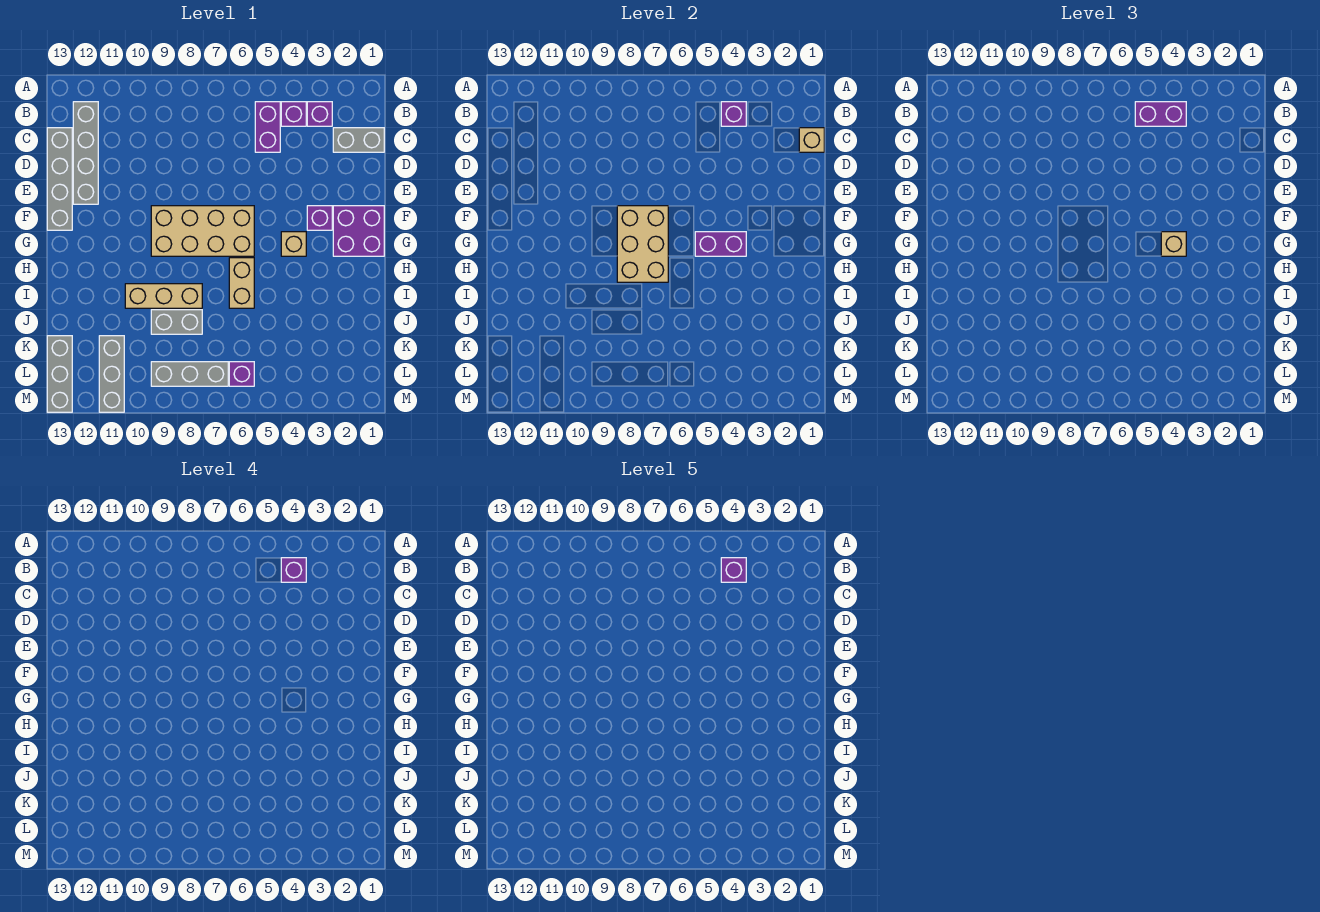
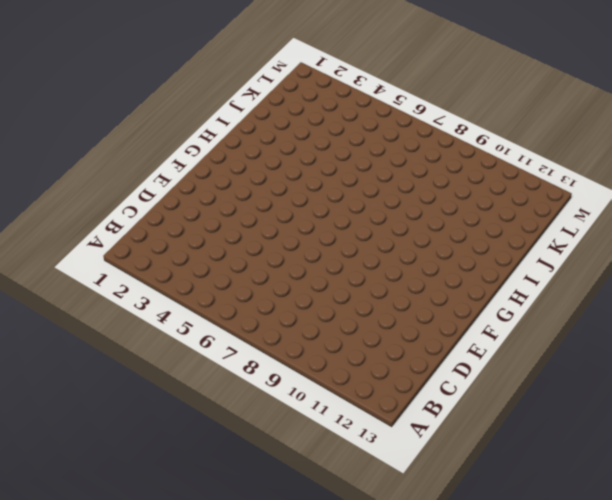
none -> purple brick B3 level 1
none -> purple brick B4 level 1
none -> purple brick B5:C5 level 1

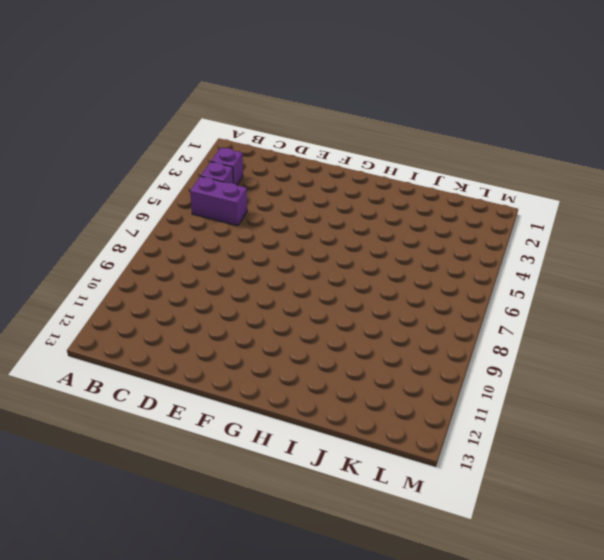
none -> grey brick B12:E12 level 1
none -> grey brick C1:C2 level 1
none -> grey brick C13:F13 level 1

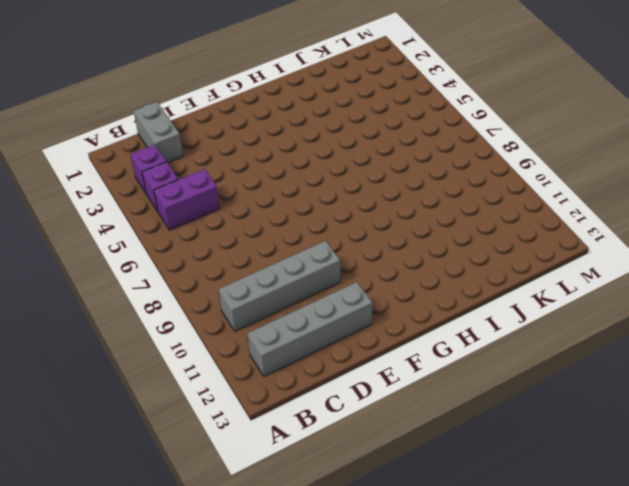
grey brick B10:E10 level 1 -> grey brick C13:F13 level 1
none -> purple brick F1:G2 level 1
none -> purple brick F3 level 1
none -> tan brick F6:G9 level 1

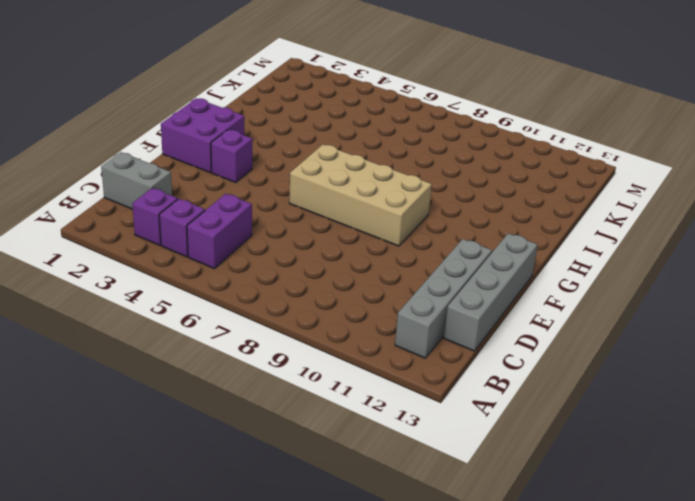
none -> tan brick G4 level 1
none -> tan brick H6:I6 level 1
none -> tan brick I8:I10 level 1

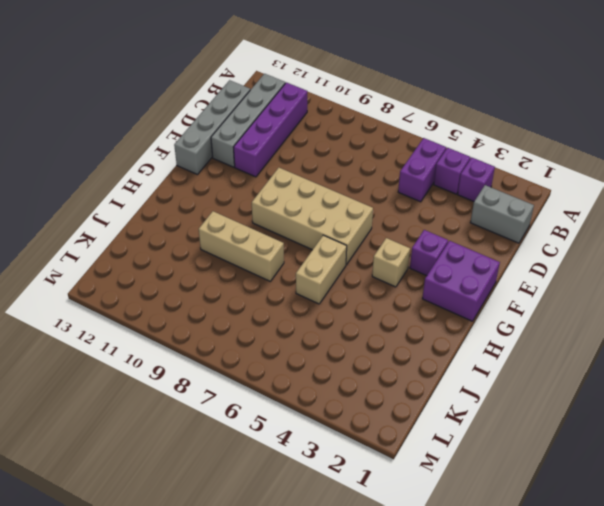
purple brick B11:E11 level 1 -> none
none -> grey brick J8:J9 level 1
none -> grey brick K11:M11 level 1
none -> grey brick K13:M13 level 1

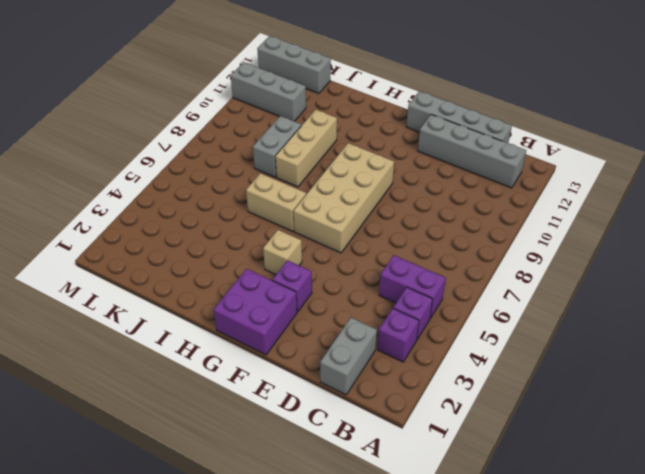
none -> purple brick L6 level 1
none -> grey brick L7:L9 level 1
none -> purple brick B4 level 2

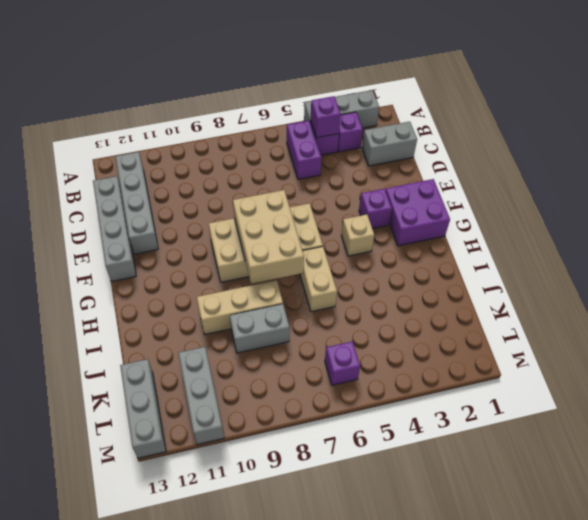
grey brick A2:A4 level 1 -> grey brick L7:L9 level 1
none -> tan brick C1 level 2
none -> purple brick G4:G5 level 2
none -> purple brick B4:B5 level 3

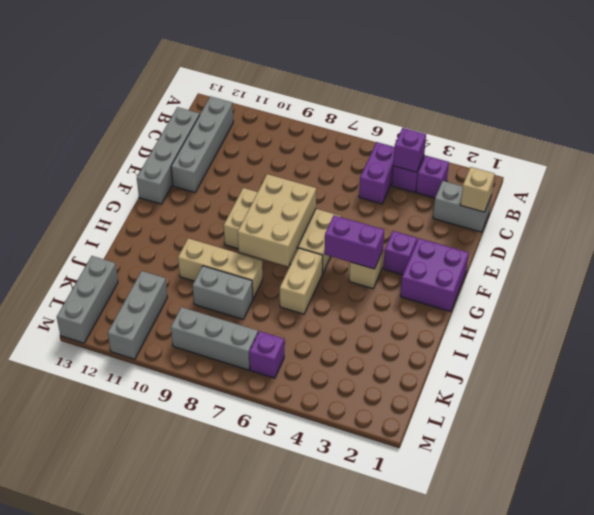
none -> purple brick B4:B5 level 3
none -> tan brick G4 level 3
none -> purple brick B4 level 4

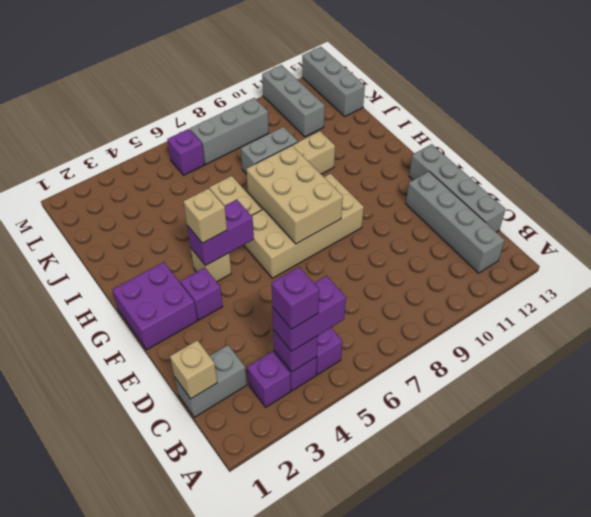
none -> purple brick B4 level 5

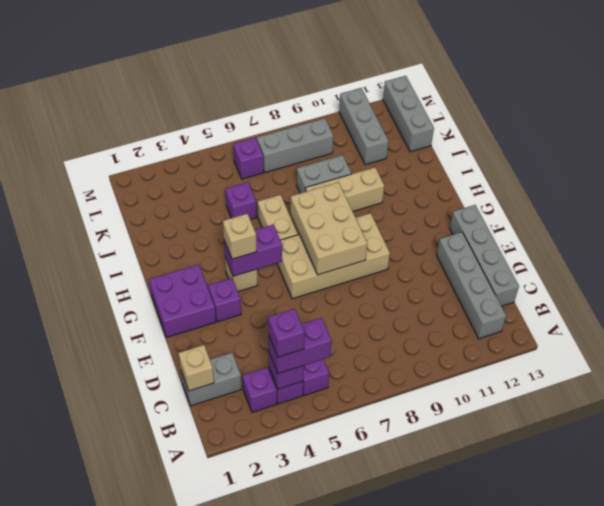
purple brick J5 level 1 -> purple brick B4 level 5

